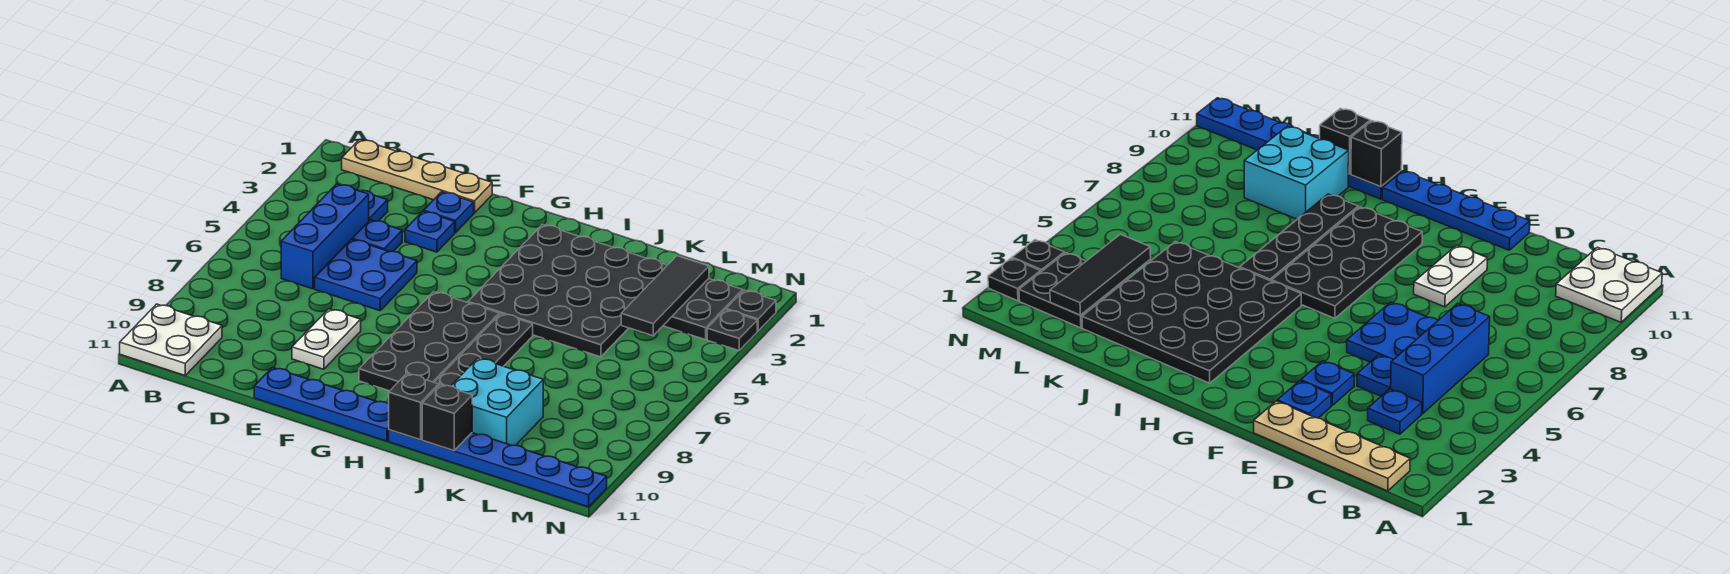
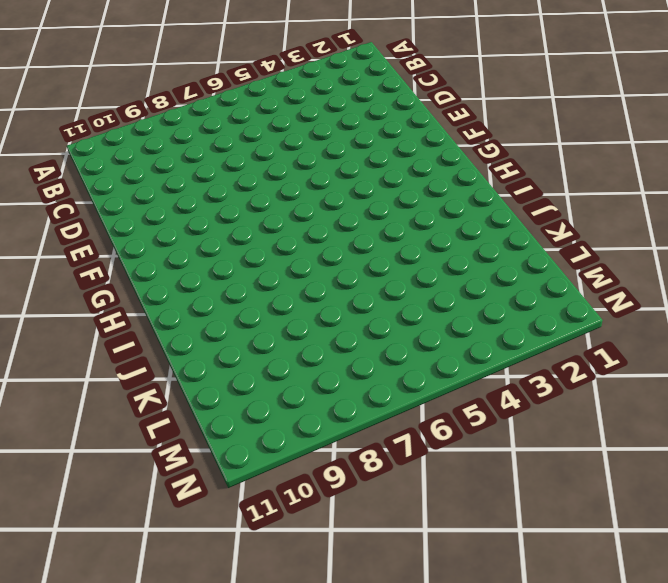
none -> white plate A10:B11 level 1
none -> tan plate B1:E1 level 1
none -> blue plate C3 level 1

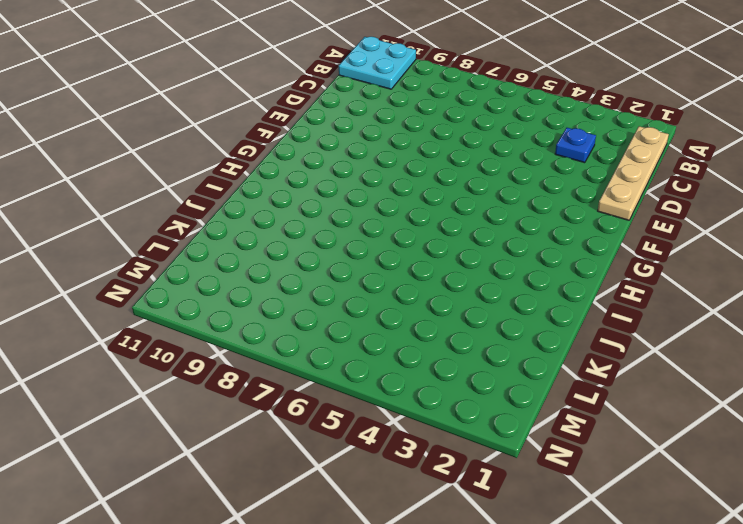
cyan plate A10:B11 level 1 -> white plate A10:B11 level 1
none -> blue brick C4:C6 level 1
none -> blue plate D4 level 1
none -> blue plate D5:E6 level 1

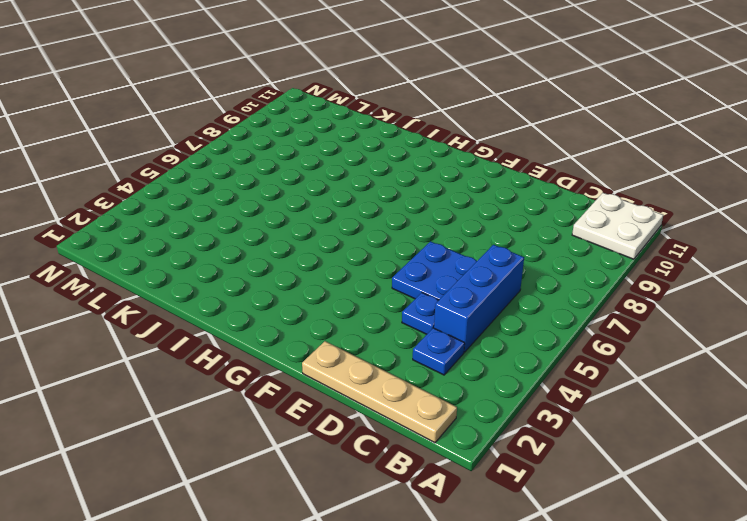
none -> blue plate E2 level 1
none -> blue plate E3 level 1
none -> white plate E8:E9 level 1

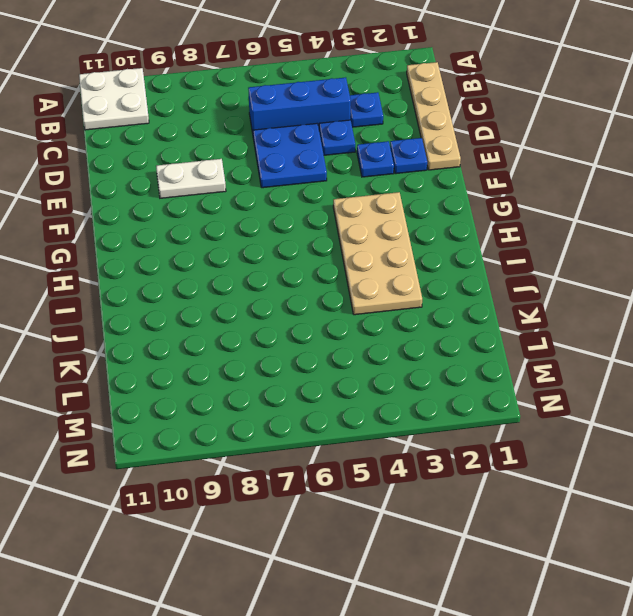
tan plate G3:J4 level 1 -> black plate H2:K5 level 1
none -> blue plate E11:H11 level 1
none -> black plate G6:H9 level 1
none -> black plate I6:I9 level 1

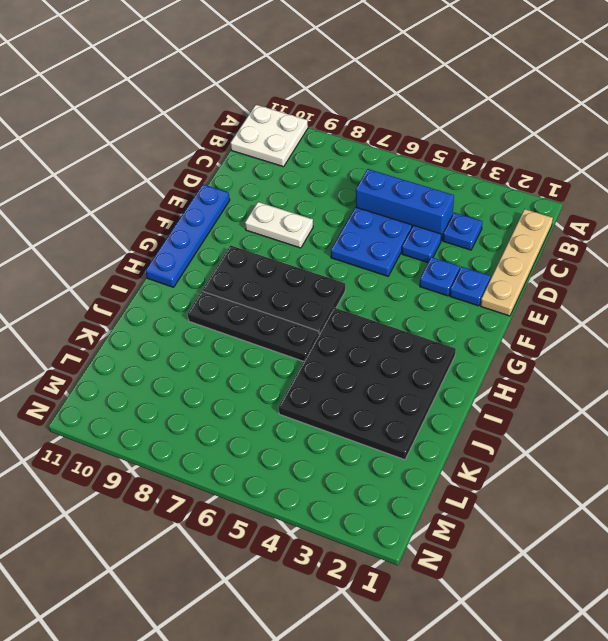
none -> blue plate I11:N11 level 1
none -> cyan brick J9:K10 level 1
none -> black plate L2:M3 level 1

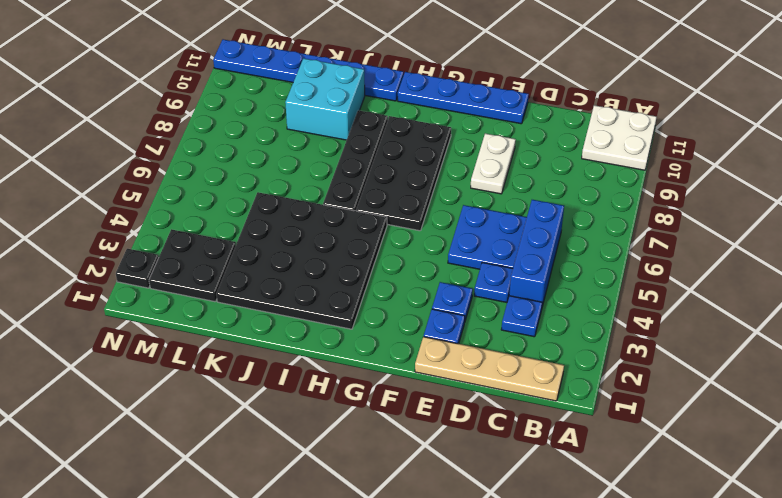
none -> black plate N3 level 1
none -> black brick I11 level 2
none -> black brick J11 level 2

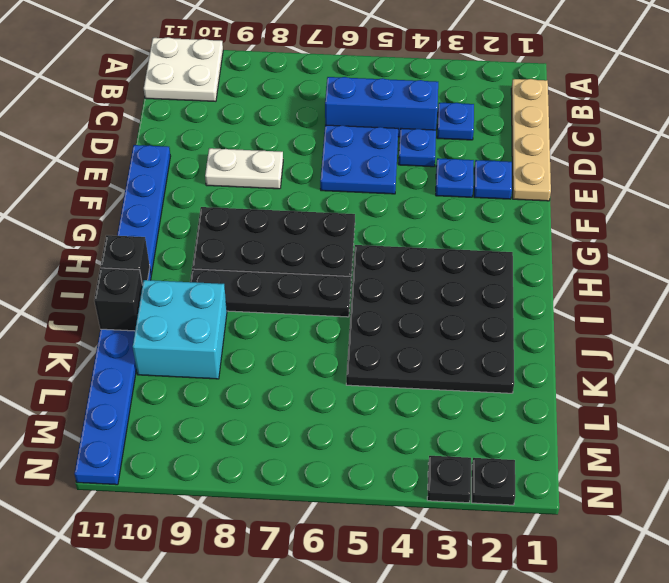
none -> black plate L2:M3 level 1
none -> black tile L2:L4 level 2

